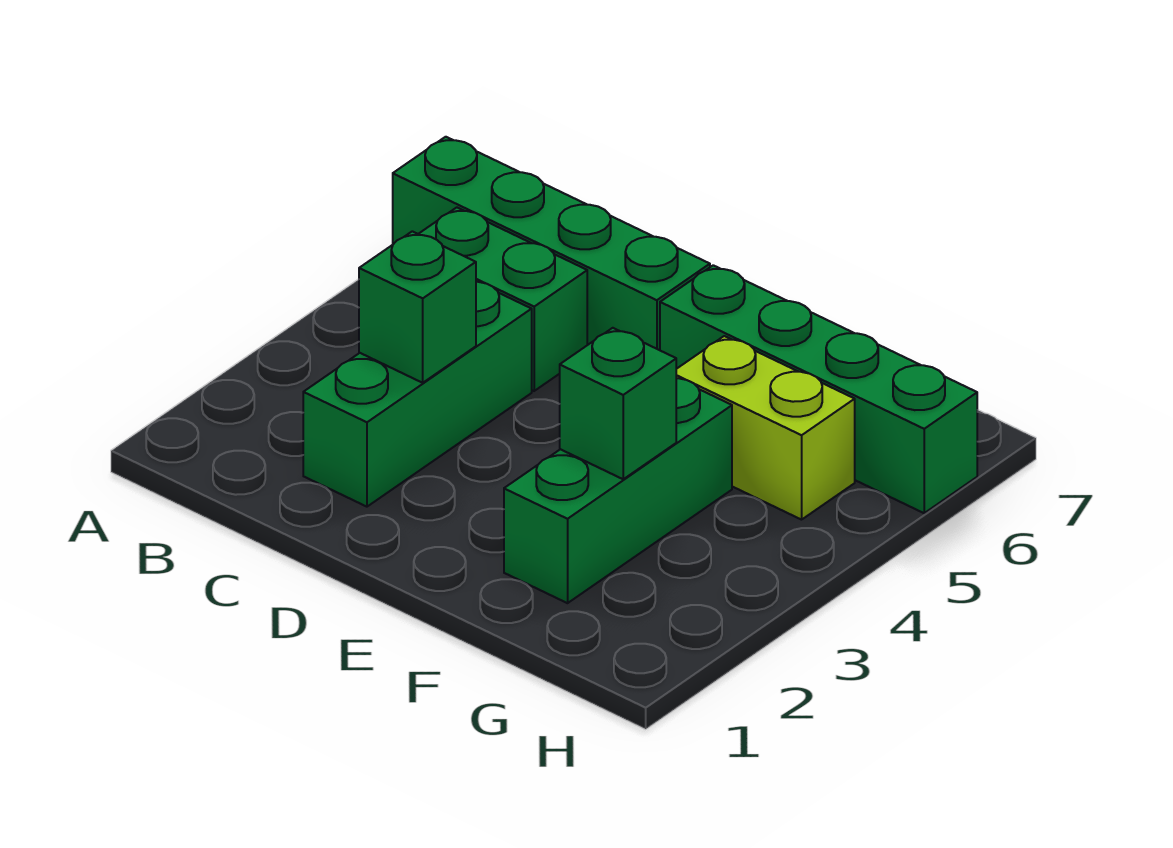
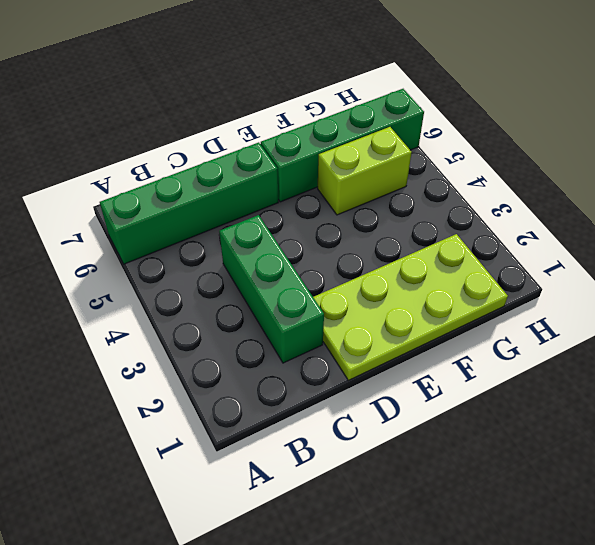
lime plate D1:G2 level 1 -> green brick F2:F4 level 1
none -> green brick B5:C5 level 1
none -> green brick C3 level 2

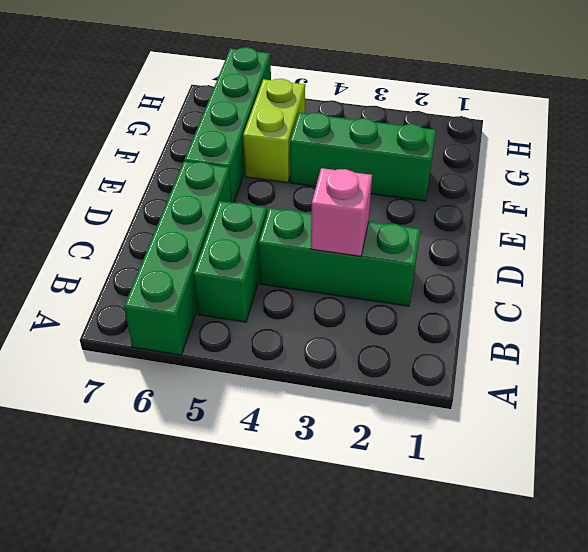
pink brick C3 level 2 -> green brick C3 level 2
none -> green brick F3 level 2

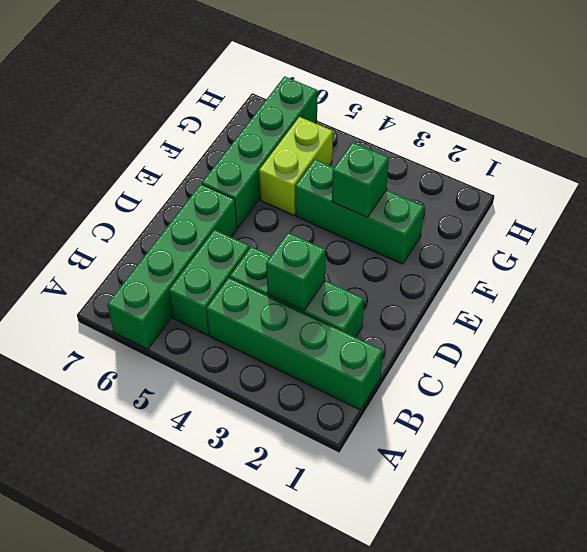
green brick B1:B4 level 1 -> none

